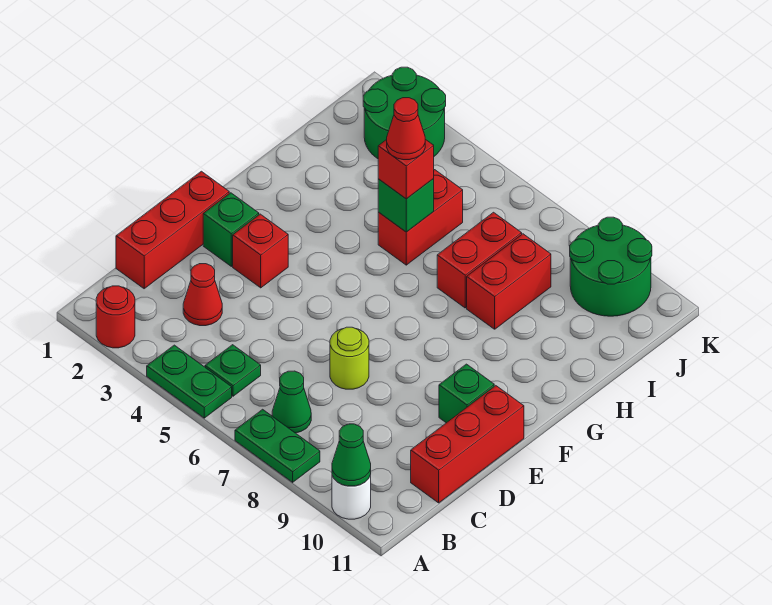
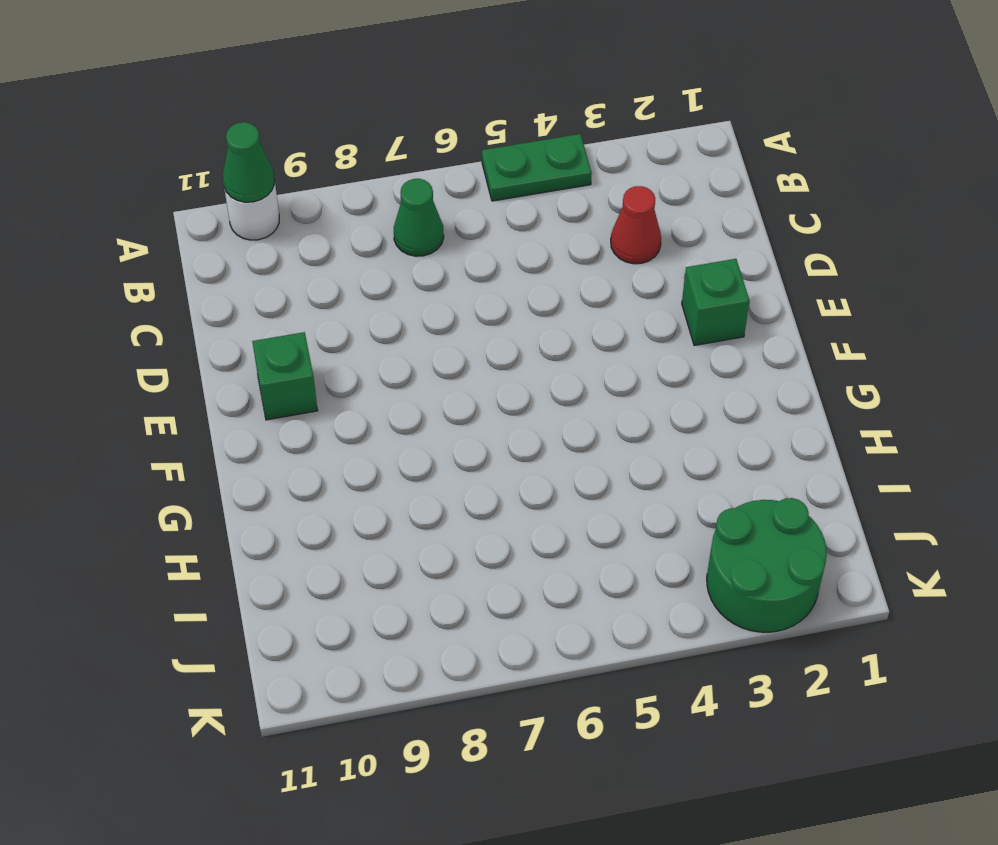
none -> red round brick A2 level 1
none -> green plate A7:A8 level 1
none -> green plate B5 level 1

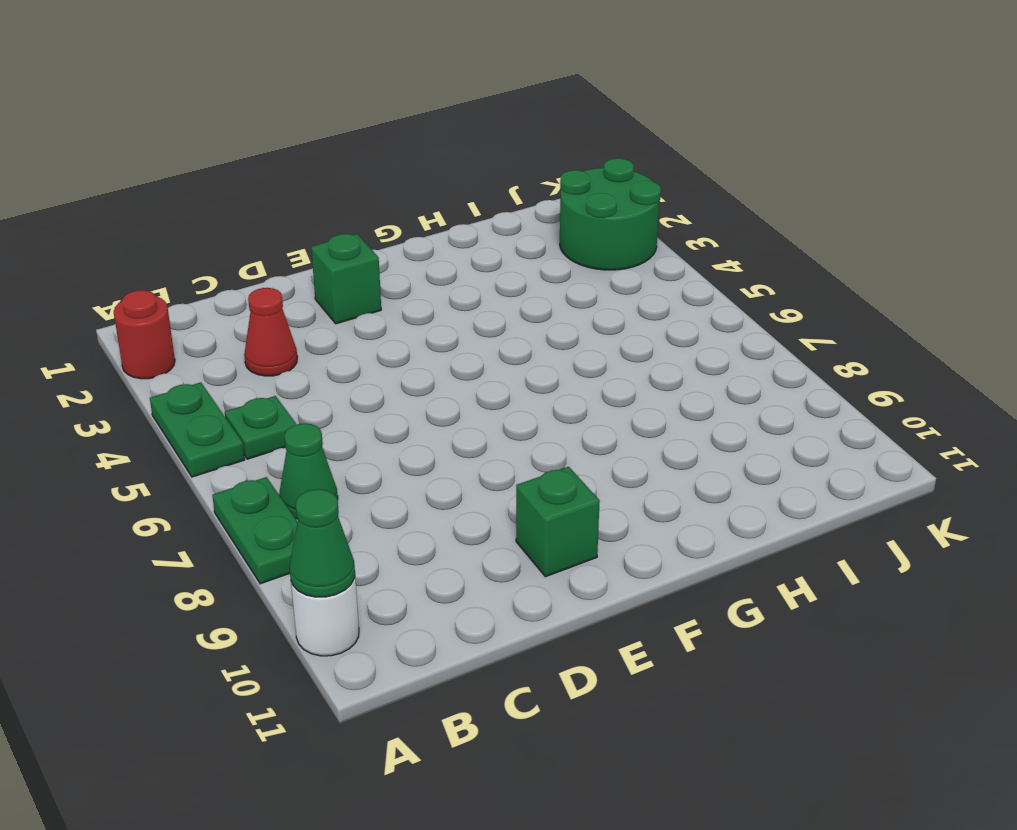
none -> red brick C1:E1 level 1
none -> red brick C11:E11 level 1
none -> lime round brick D7 level 1

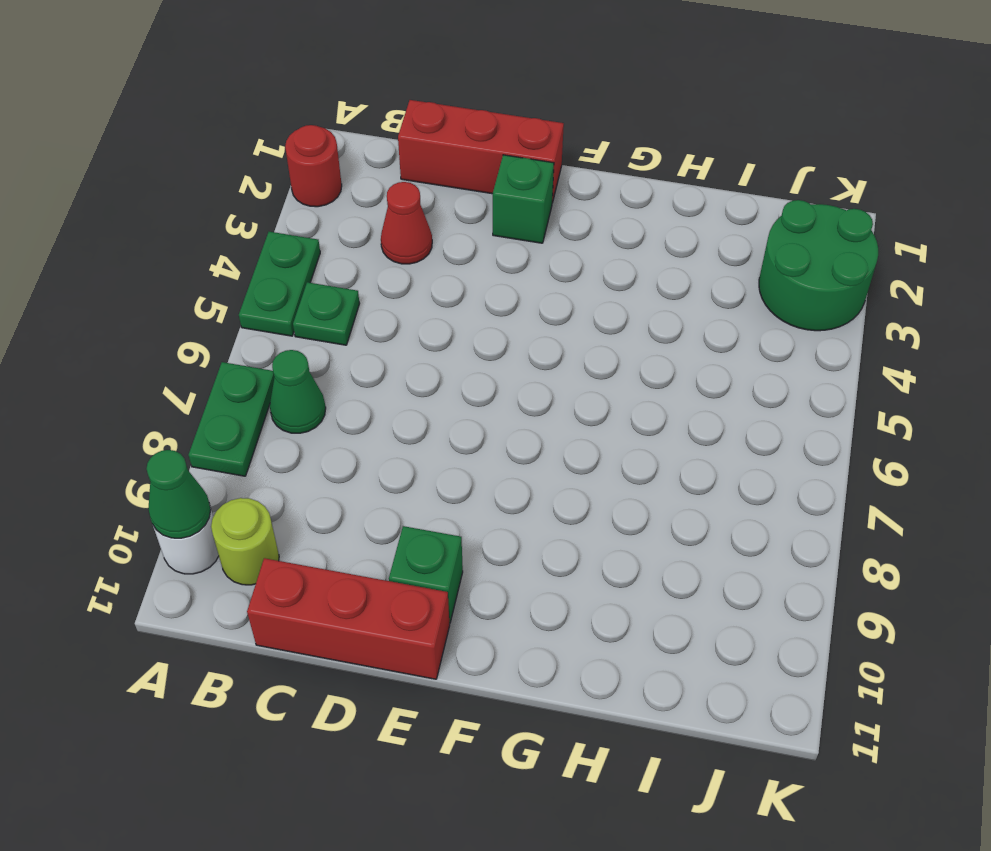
lime round brick B10 level 1 -> lime round brick D7 level 1
none -> red brick E3 level 1
none -> red brick H5:I5 level 1
none -> red brick H7:I7 level 1

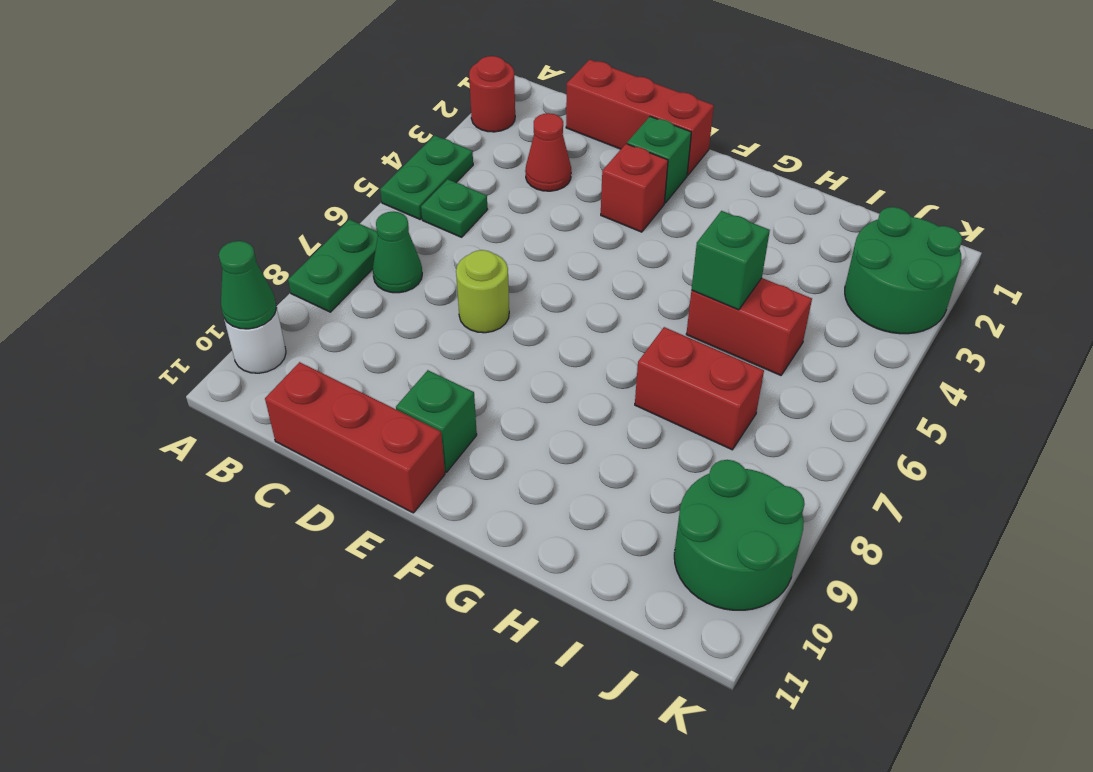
none -> red brick H8:I8 level 1
none -> red brick H5 level 3
none -> red cone H5 level 4

